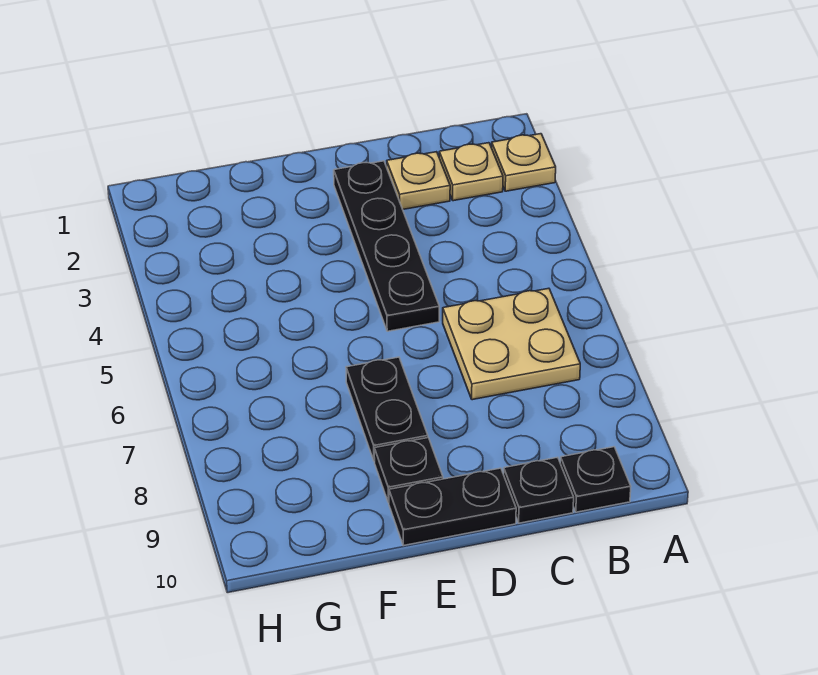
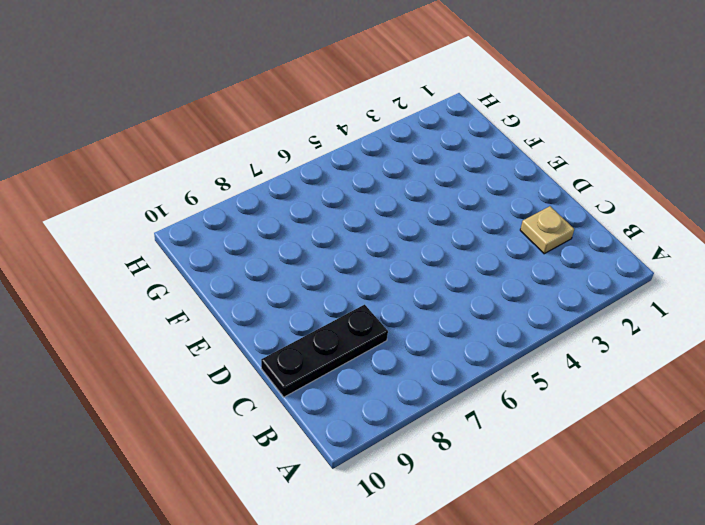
black plate C8:C10 level 1 -> black plate C10 level 1
none -> tan plate A2 level 1
none -> tan plate B2 level 1

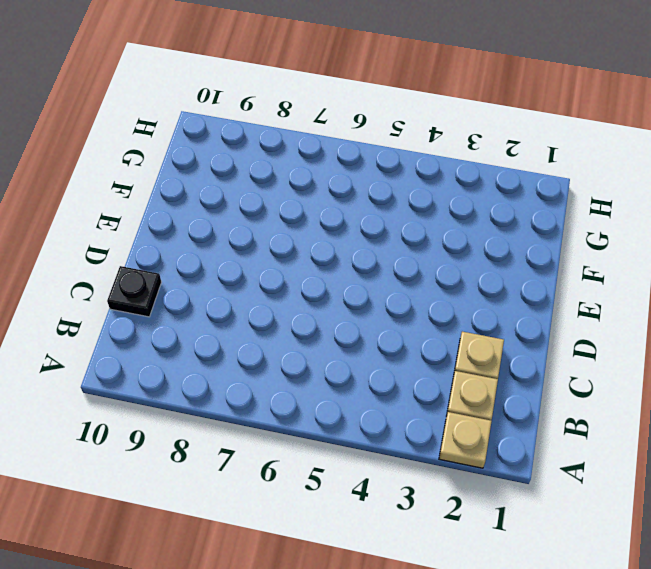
none -> tan plate B6:C7 level 1
none -> black plate B10 level 1

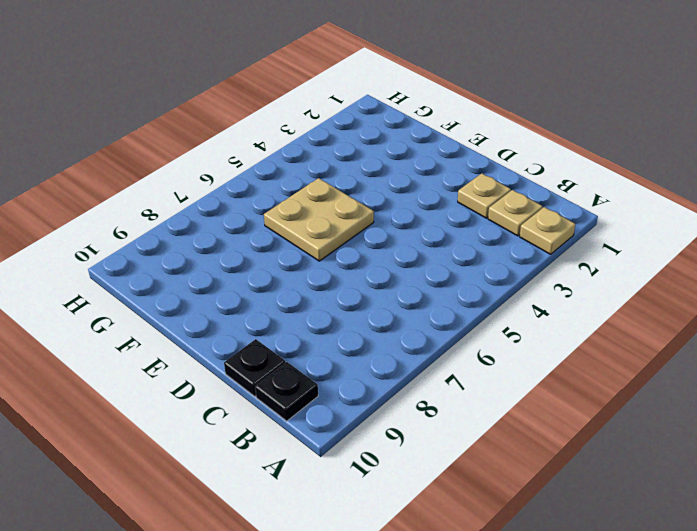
tan plate E5:F6 level 1 -> tan plate B6:C7 level 1
none -> black plate D2:D5 level 1
none -> black plate D10:E10 level 1

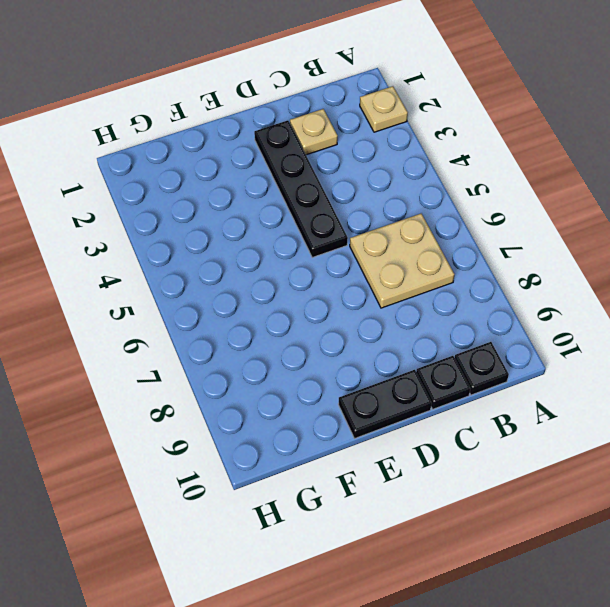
none -> tan plate B2 level 1
none -> black plate E7:E8 level 1

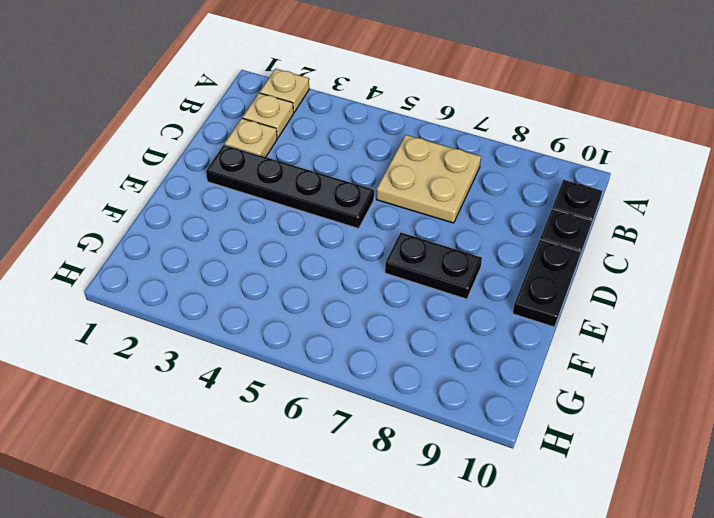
none -> black plate E9 level 1

